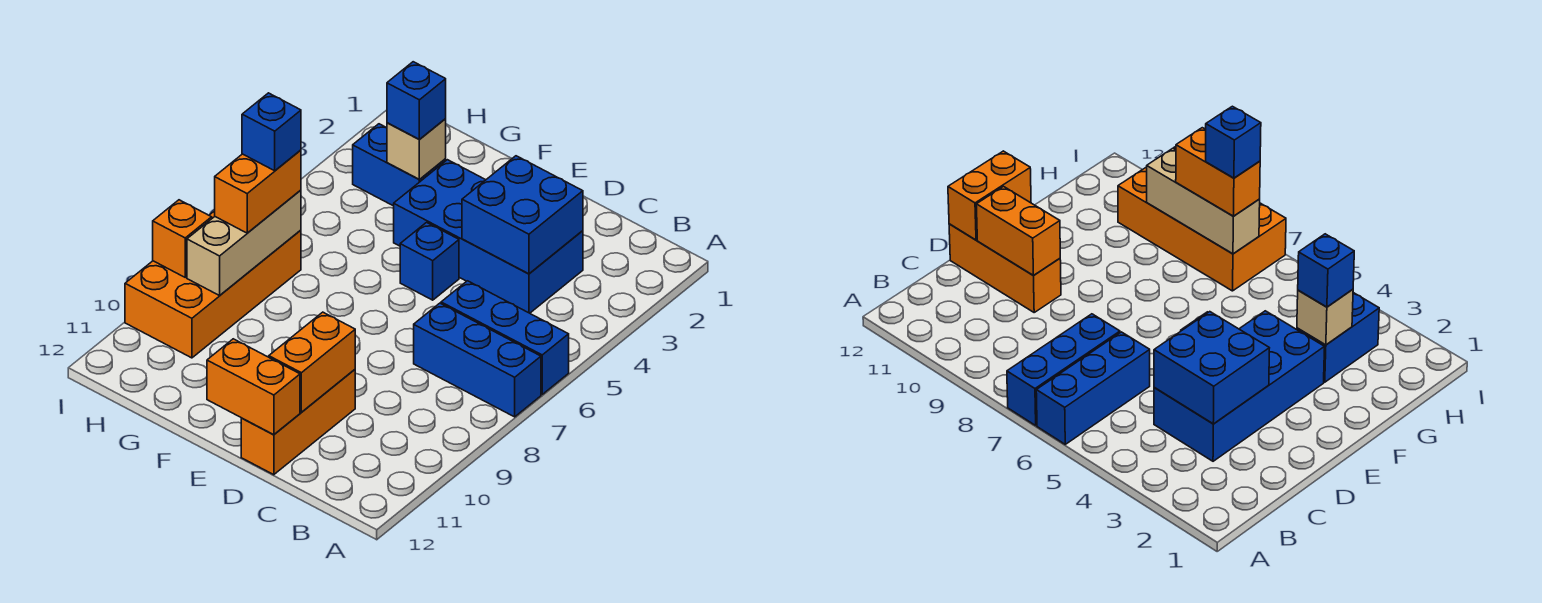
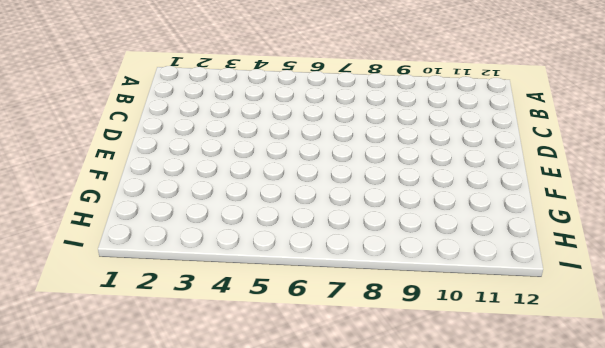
none -> blue brick A6:C6 level 1
none -> blue brick A7:C7 level 1
none -> blue brick C3:F4 level 1

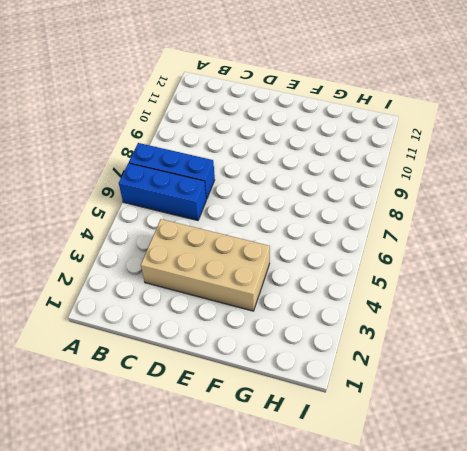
tan brick C3:F4 level 1 -> blue brick C3:F4 level 1
none -> orange brick D10:D12 level 1
none -> blue brick E5 level 1
none -> blue brick G3:H3 level 1

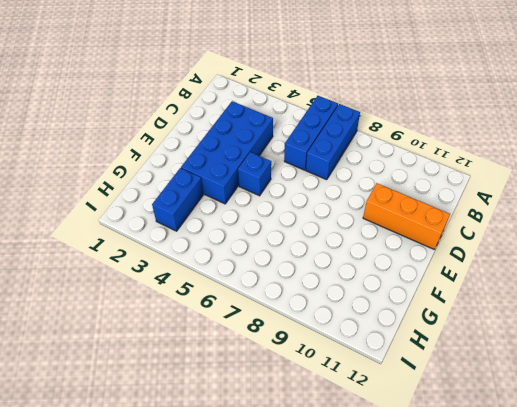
none -> orange brick H7:I10 level 1
none -> blue brick C3:D4 level 2
none -> orange brick D10:D11 level 2

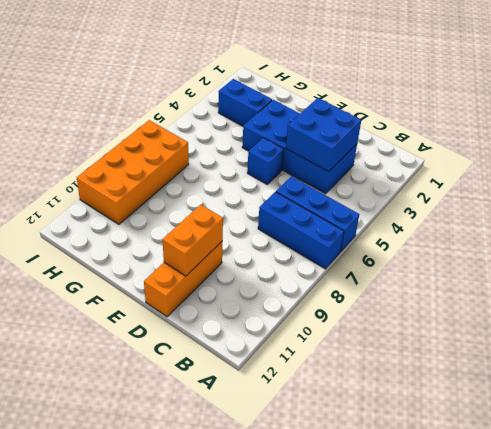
none -> orange brick D12:E12 level 2
none -> tan brick G3 level 2
none -> tan brick H7:H9 level 2

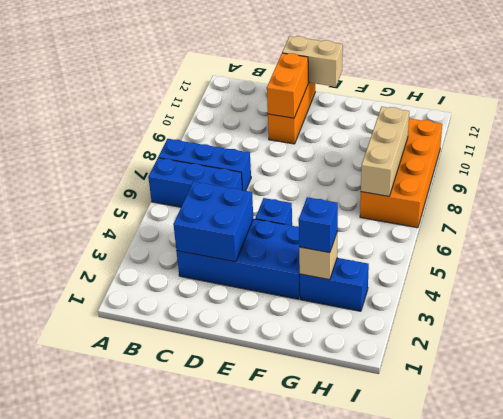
tan brick D12:E12 level 2 -> orange brick D12:E12 level 2
none -> orange brick I9 level 2
none -> orange brick H7:H8 level 3
none -> blue brick H7 level 4

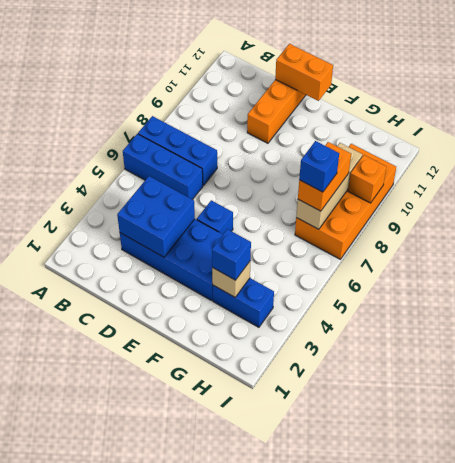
none -> orange brick D10:D11 level 2

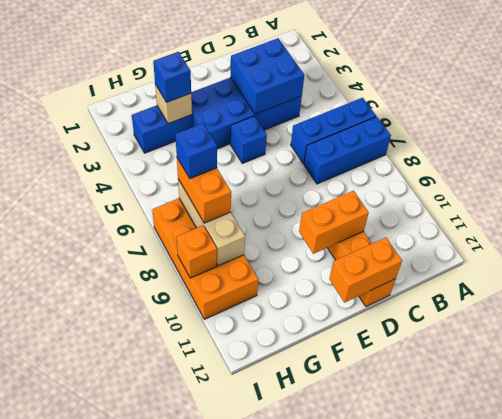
orange brick D10:E10 level 2 -> orange brick D10:D11 level 2

